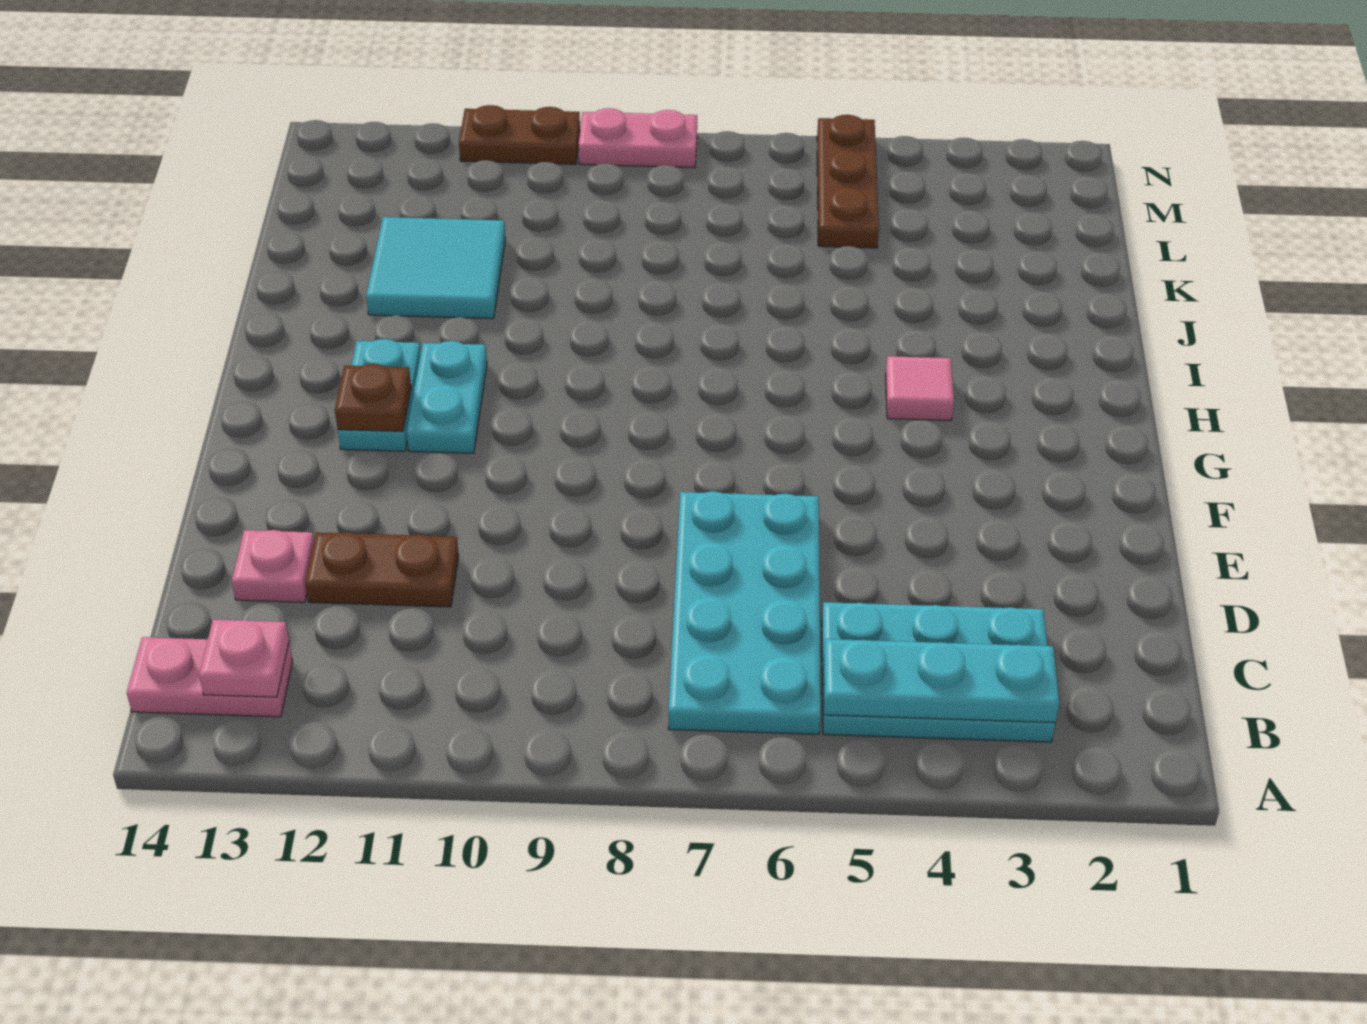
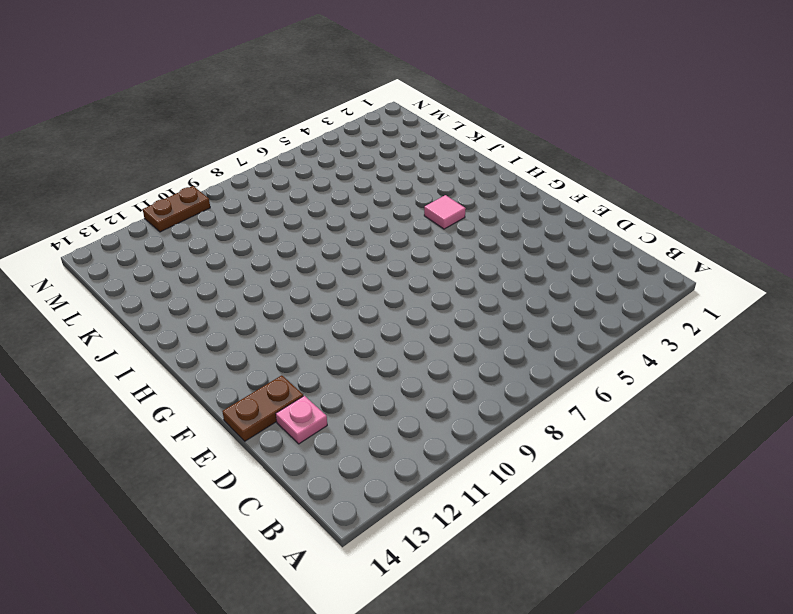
brown plate E13:E14 level 1 -> brown plate D11:D12 level 1
none -> cyan plate B3:C5 level 1
none -> cyan plate B6:E7 level 1
none -> pink plate B13:B14 level 1

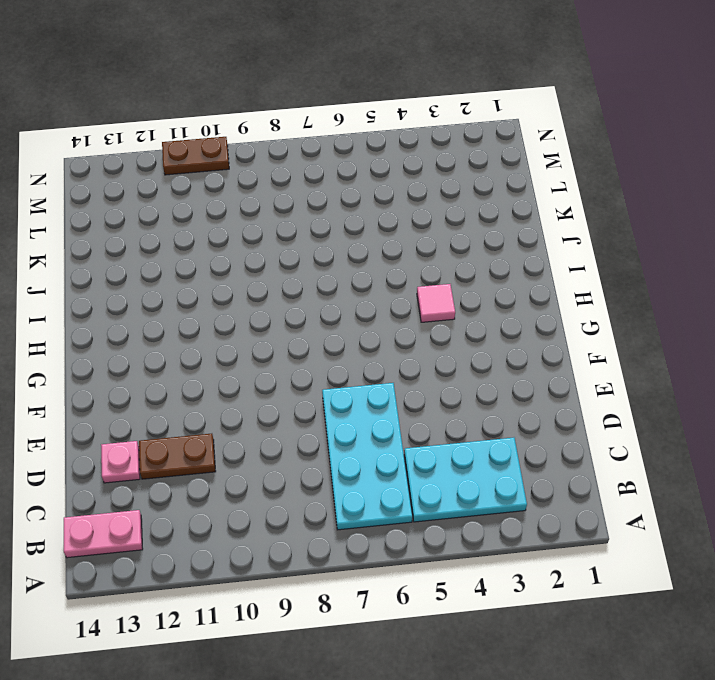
none -> cyan plate G11:H11 level 1
none -> cyan plate G12:H12 level 1
none -> cyan tile J11:K12 level 1

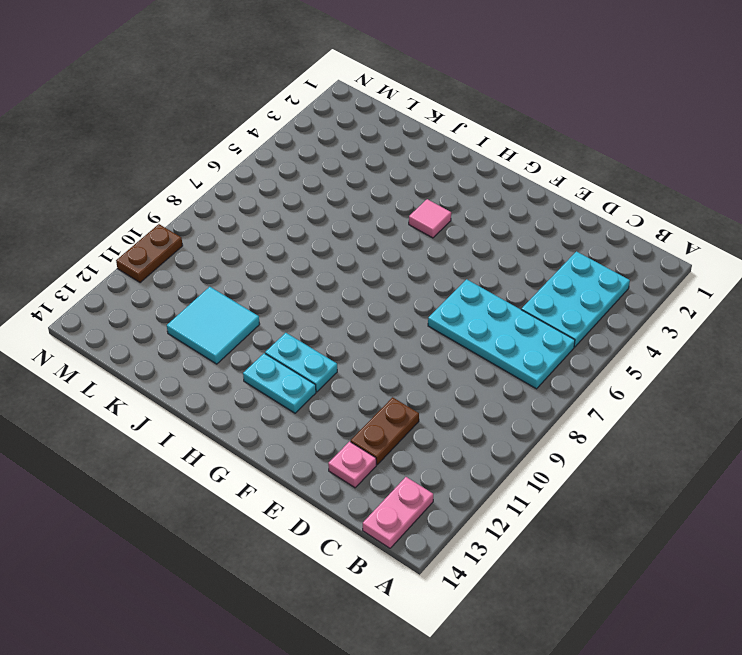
none -> brown plate L5:N5 level 1
none -> pink plate N8:N9 level 1
none -> cyan plate B3:B5 level 2

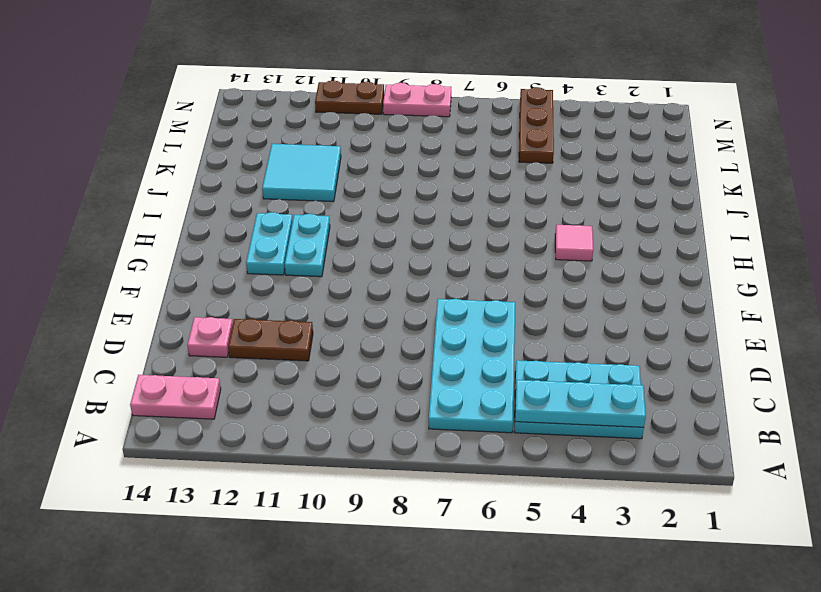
none -> pink plate B13 level 2
none -> brown plate G12 level 2

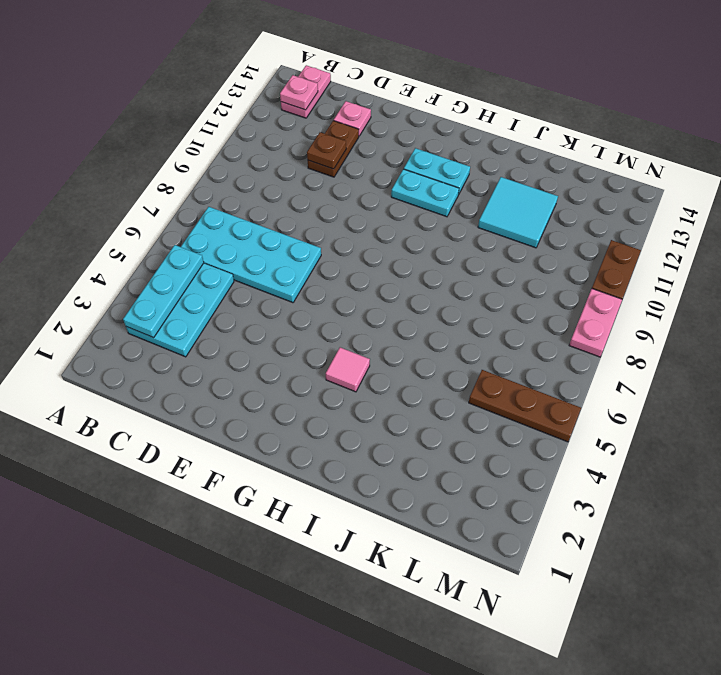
brown plate D11 level 2 -> brown plate G12 level 2

